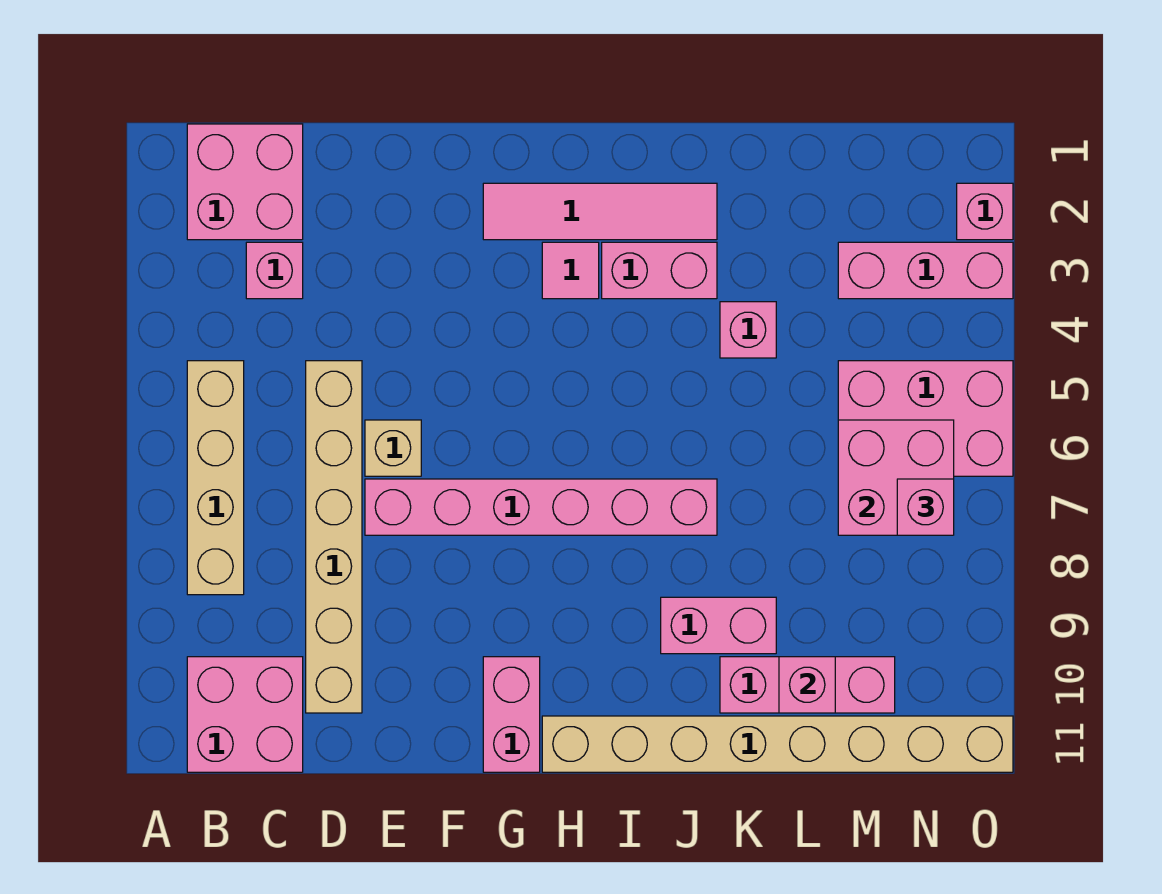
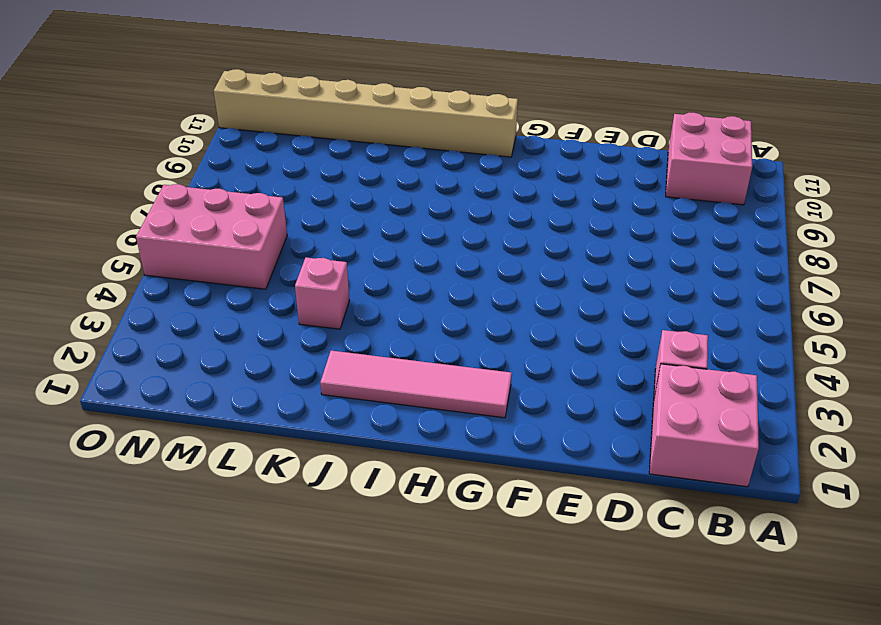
none -> tan brick B5:B8 level 1
none -> tan brick D5:D10 level 1
none -> tan brick E6 level 1

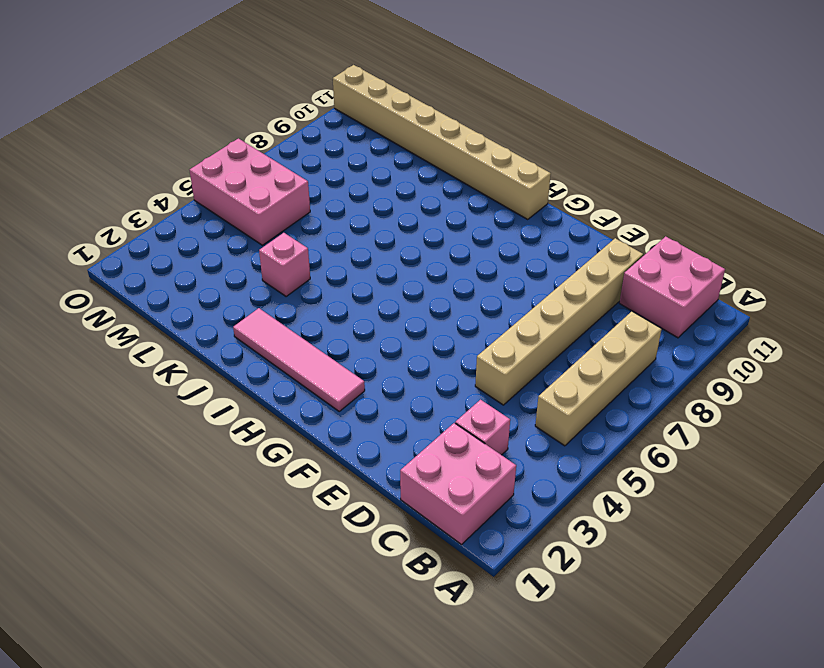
none -> tan brick E6 level 1
none -> pink brick E7:J7 level 1
none -> pink brick G10:G11 level 1

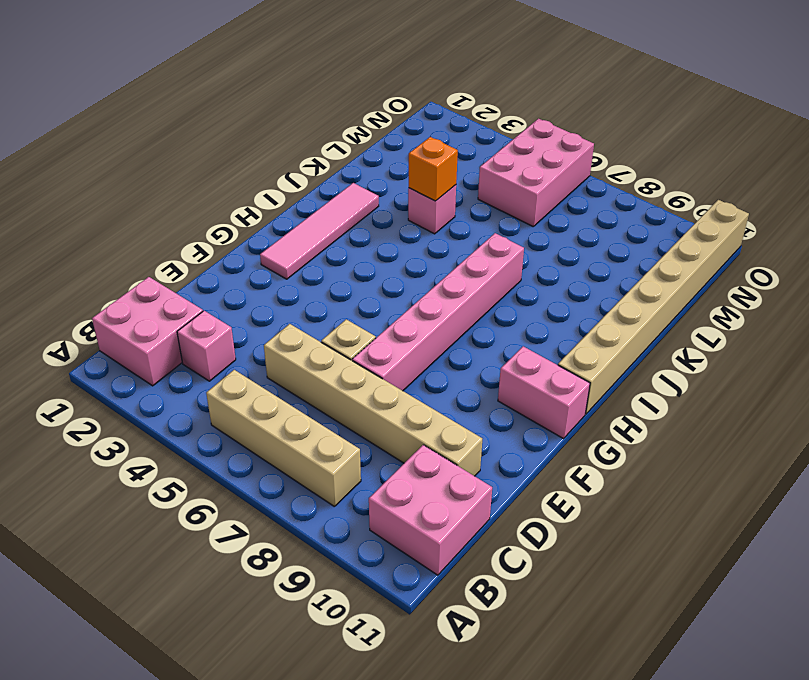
orange brick K4 level 2 -> none
none -> pink tile H3 level 1
none -> pink brick I3:J3 level 1
none -> pink brick J9:K9 level 1

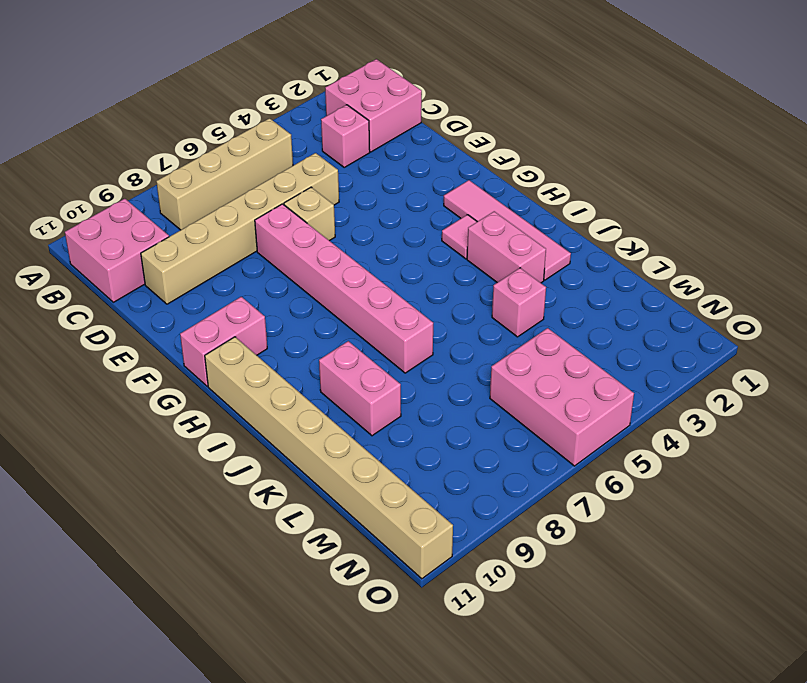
none -> pink brick K10:M10 level 1
none -> pink brick M3:O3 level 1
none -> pink brick O2 level 1

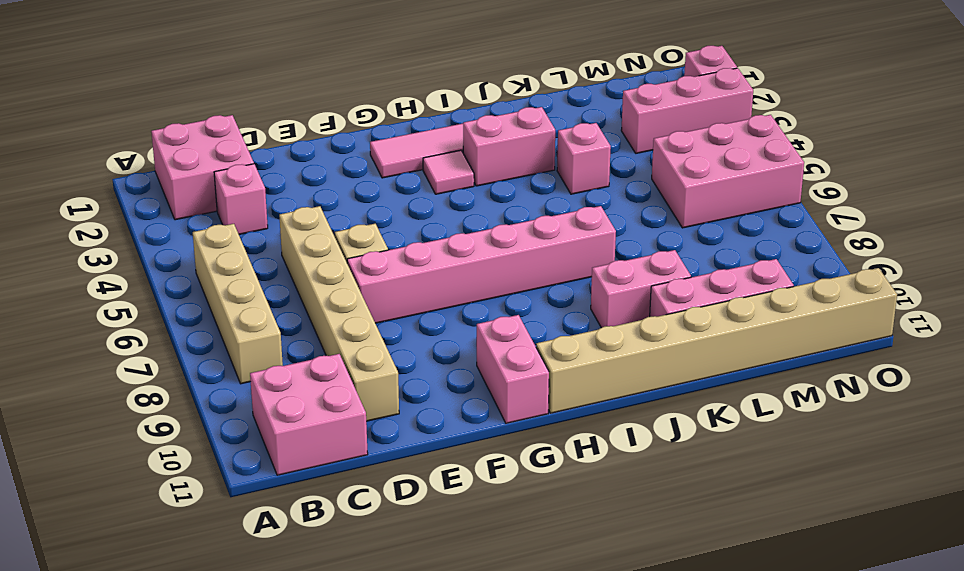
none -> pink brick L10 level 2
none -> pink brick M6:N7 level 2
none -> pink brick N7 level 3

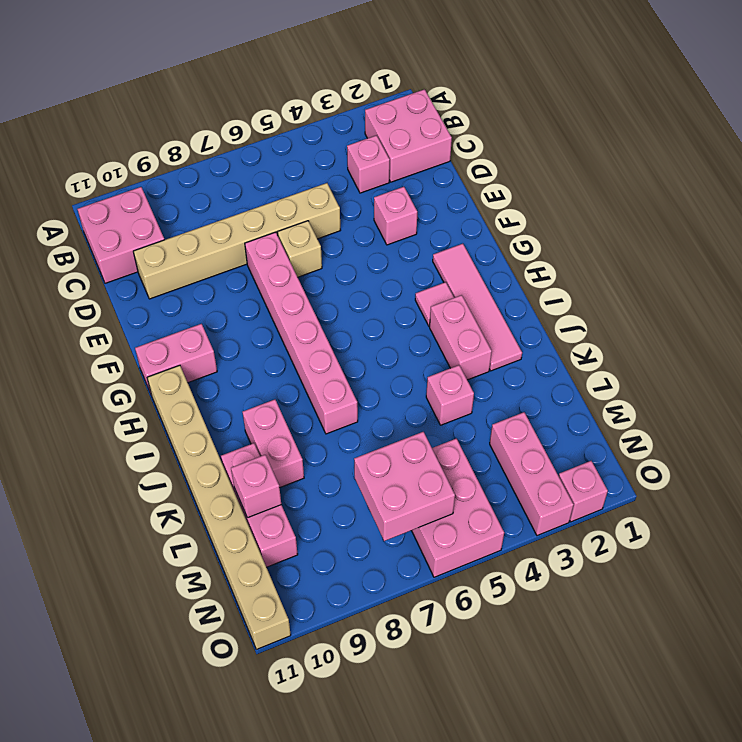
pink brick E3 level 1 -> pink brick N7 level 3
none -> tan brick B5:B8 level 1

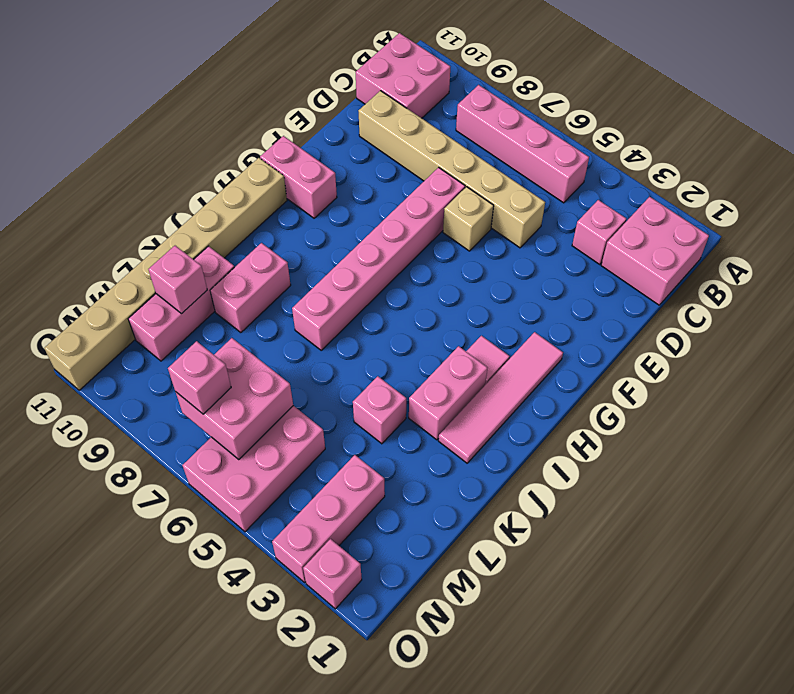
pink brick B5:B8 level 1 -> tan brick B5:B8 level 1

